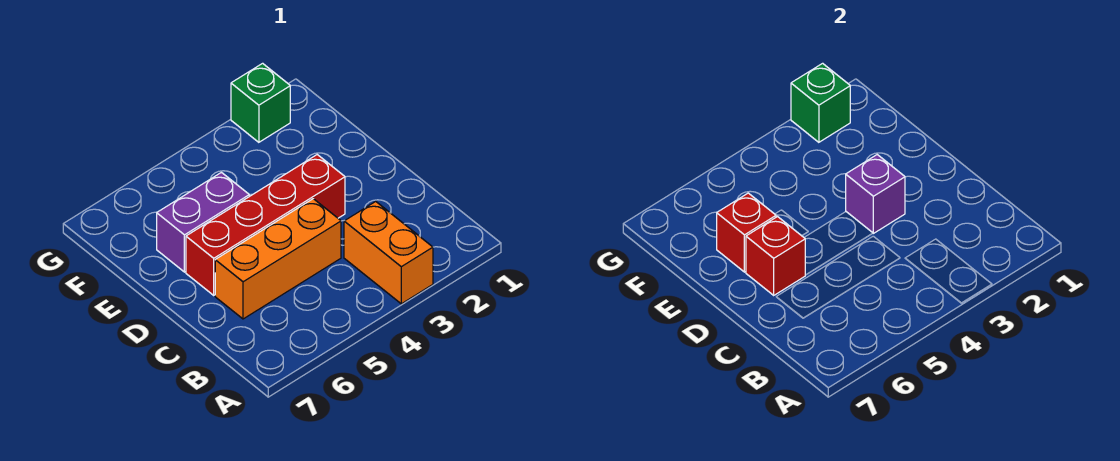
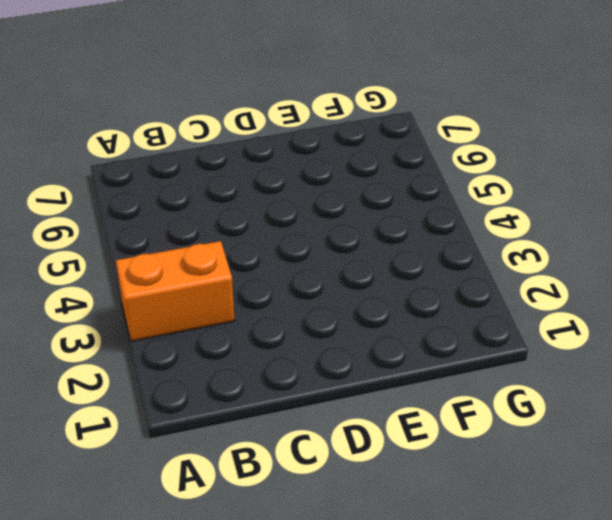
none -> orange brick C4:C6 level 1
none -> red brick D3:D6 level 1

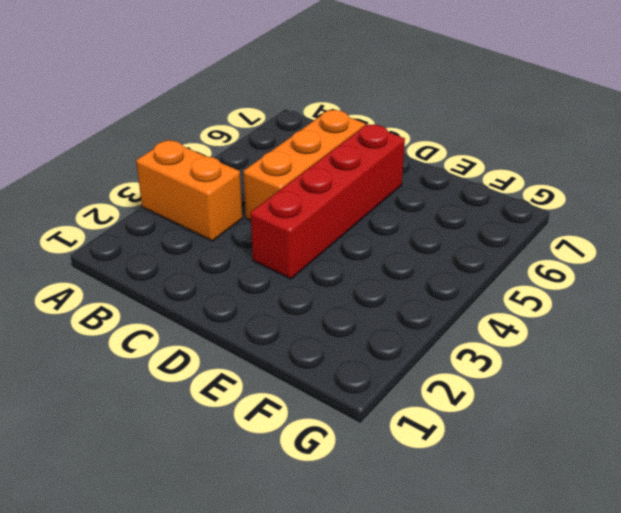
none -> purple brick E5:E6 level 1
none -> green brick G2 level 1

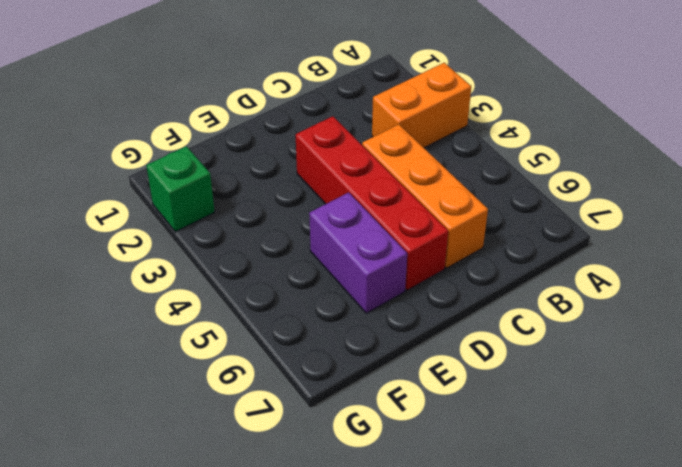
none -> purple brick D3 level 2
none -> red brick D6 level 2

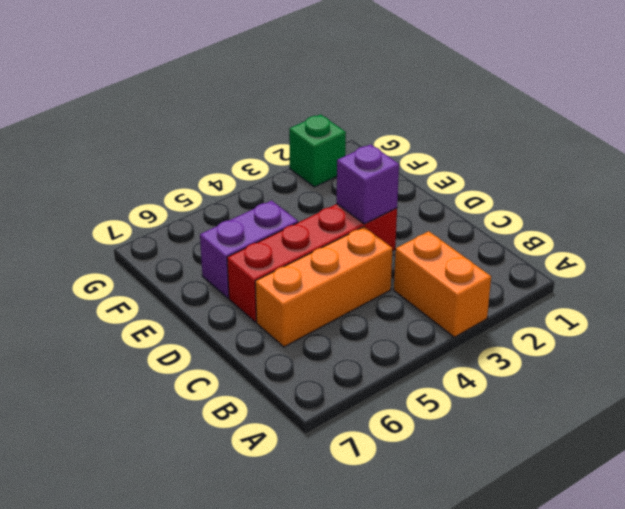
none -> red brick D6 level 2
none -> red brick E6 level 2

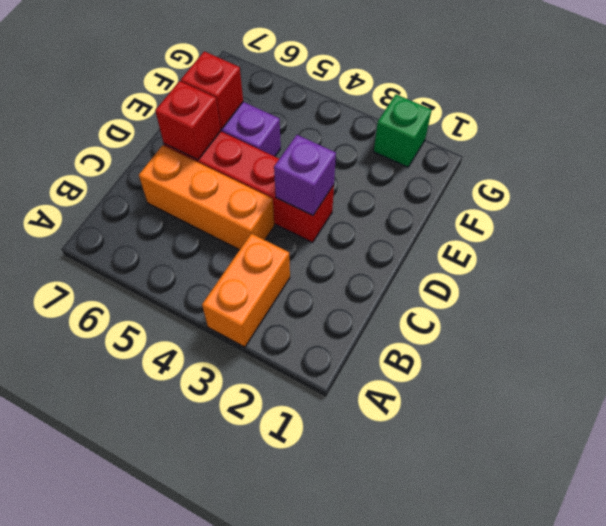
none -> green brick G2 level 2

